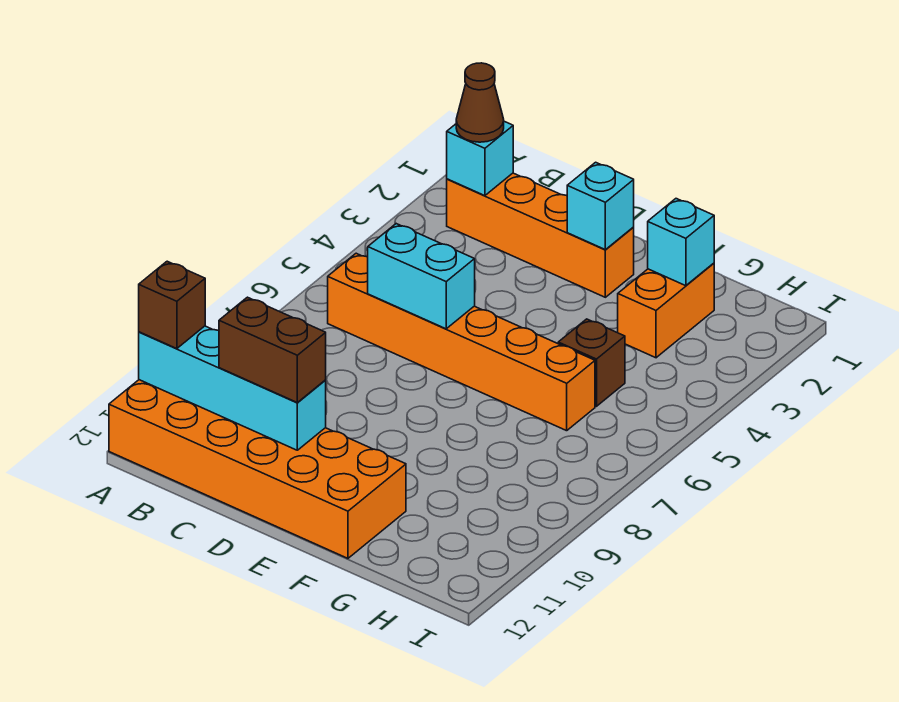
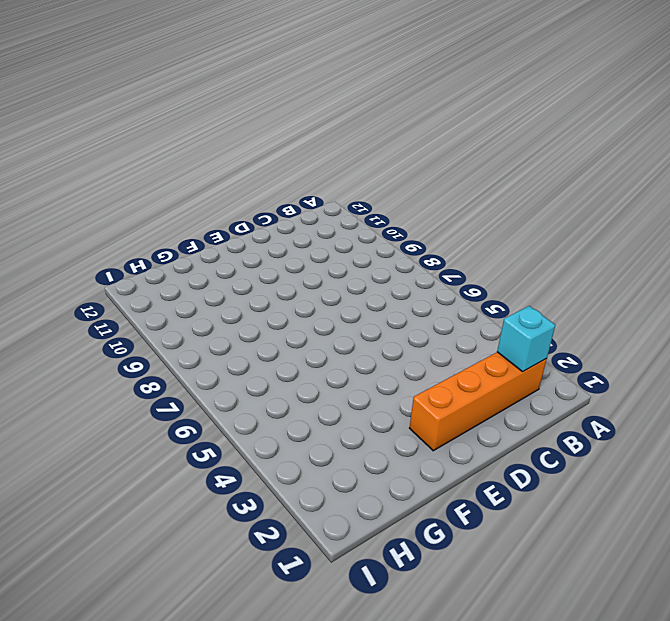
none -> orange brick A11:F12 level 1
none -> orange brick B6:G6 level 1
none -> orange brick G2:G3 level 1

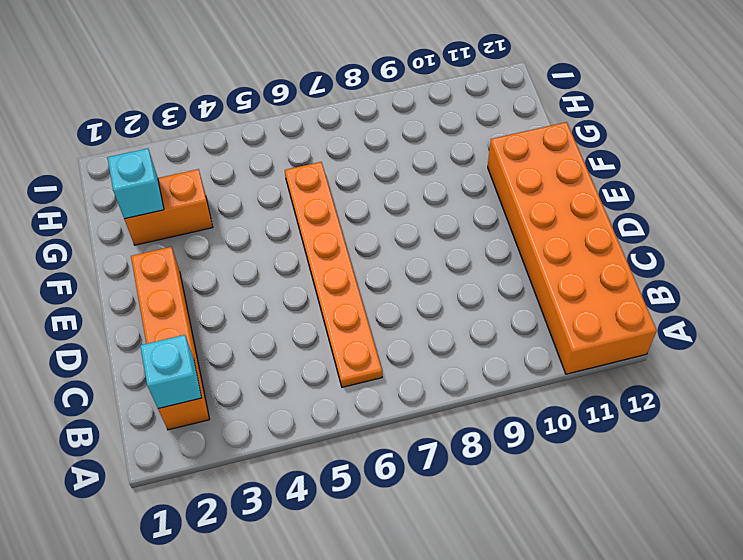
orange plate B6:G6 level 1 -> orange brick B6:G6 level 1
none -> brown brick G5 level 1
none -> cyan brick A11:D11 level 2
none -> cyan brick C6:D6 level 2

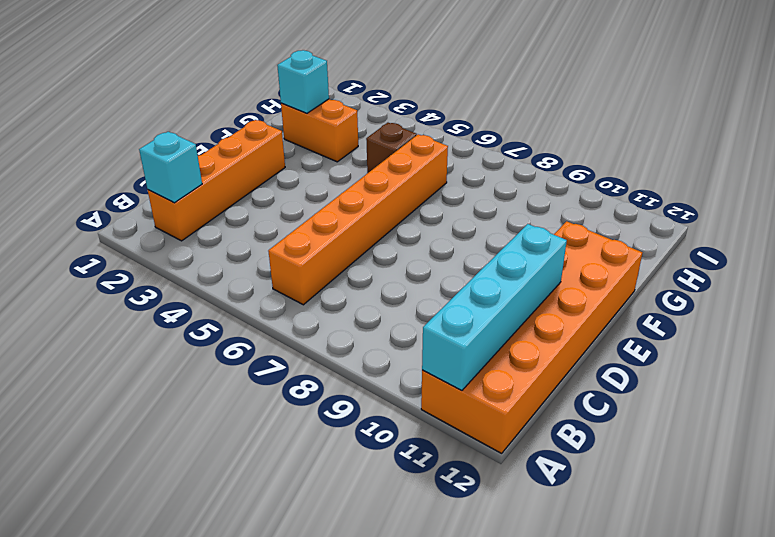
none -> cyan brick C6:D6 level 2
none -> cyan brick E2 level 2
none -> brown brick A11 level 3

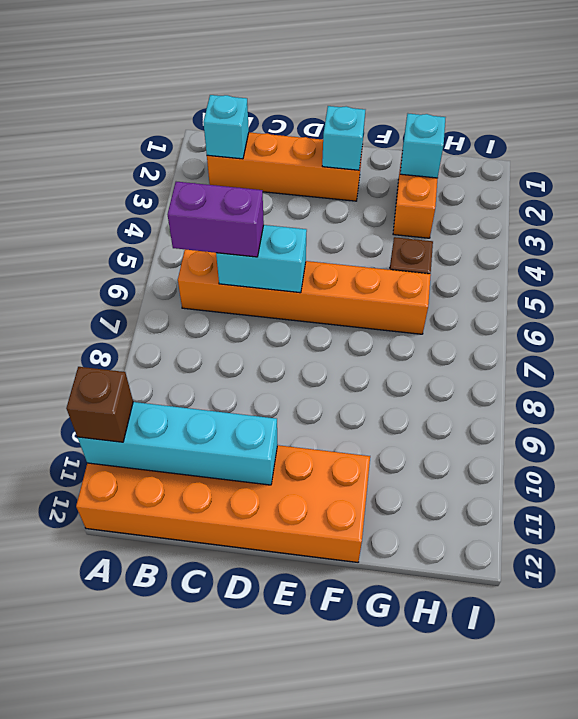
purple brick B6:C6 level 3 -> none
none -> brown cone B2 level 3
none -> brown brick C11:D11 level 3

